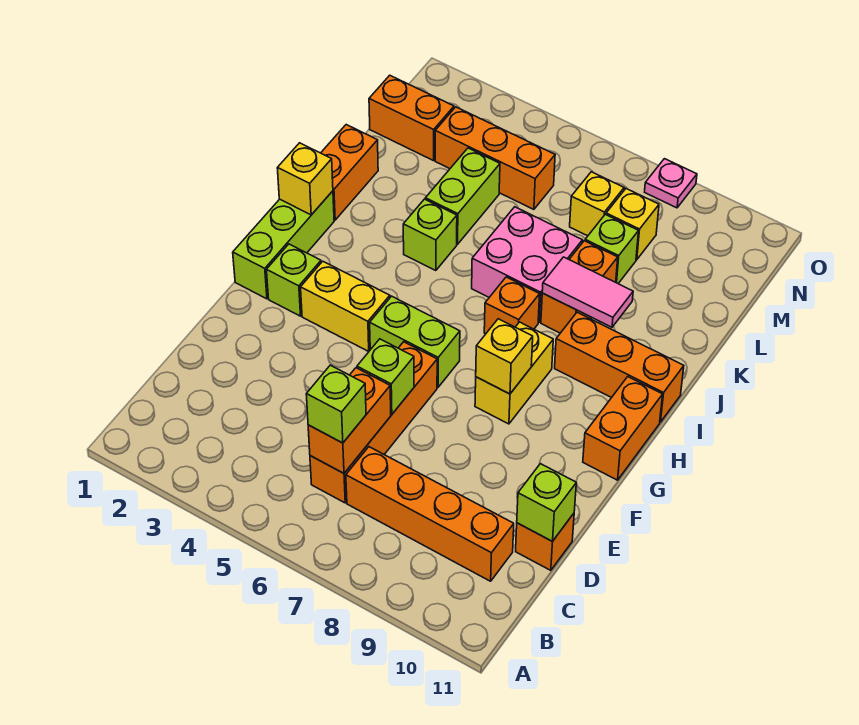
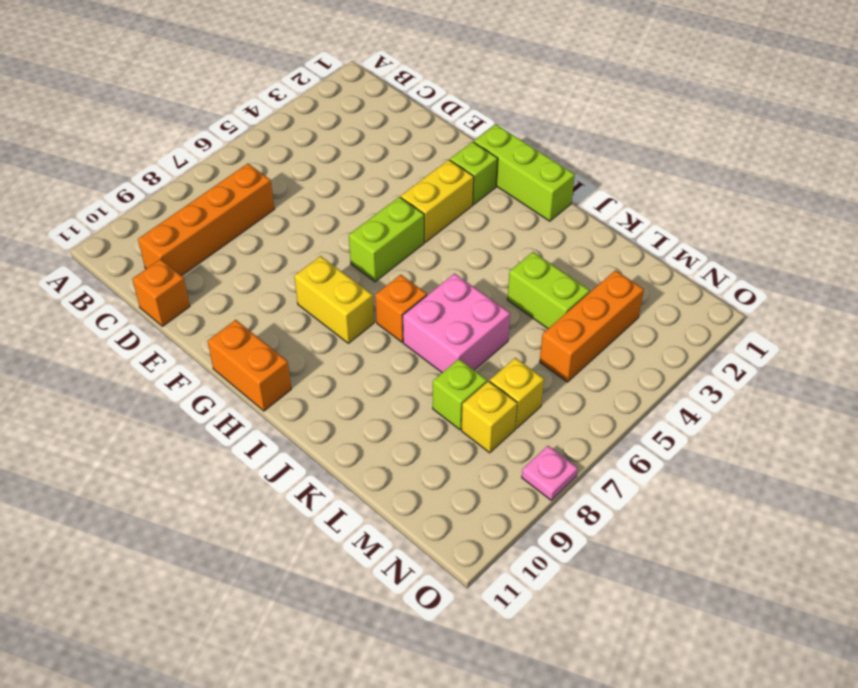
none -> orange brick C6:F6 level 1
none -> orange brick I9:I11 level 1
none -> orange brick J1:K1 level 1

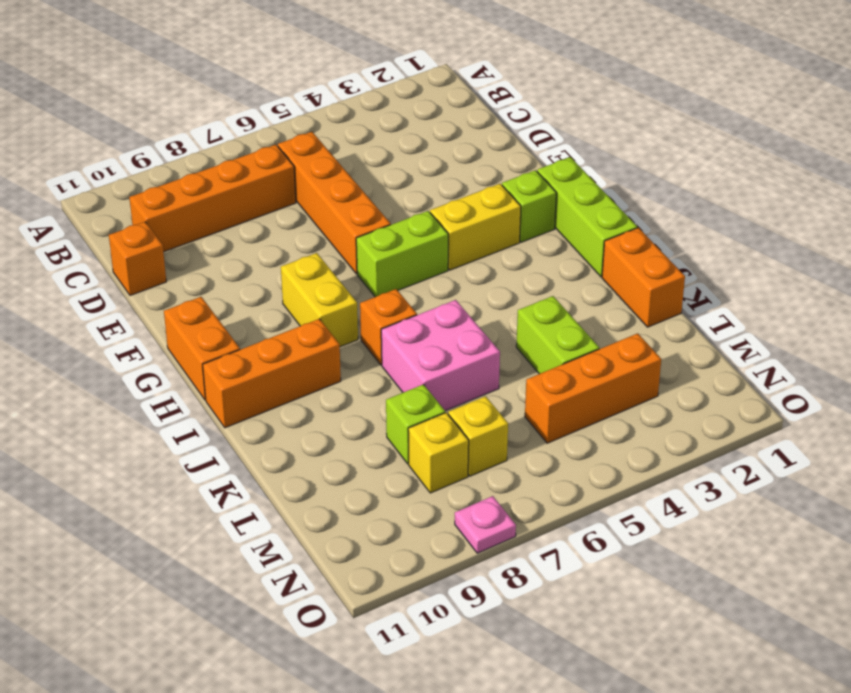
none -> lime brick J4 level 1
none -> orange brick J8:K8 level 1
none -> orange brick M1:M2 level 1

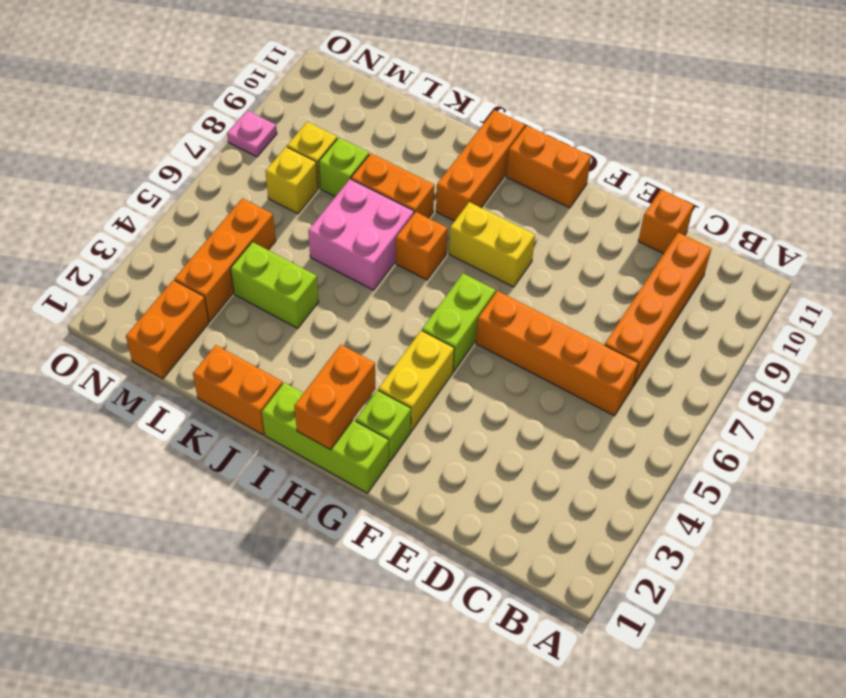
orange brick H1:H2 level 2 -> orange brick C6:D6 level 2
none -> lime brick J4 level 1
none -> lime brick D11 level 2
none -> lime brick E6 level 2

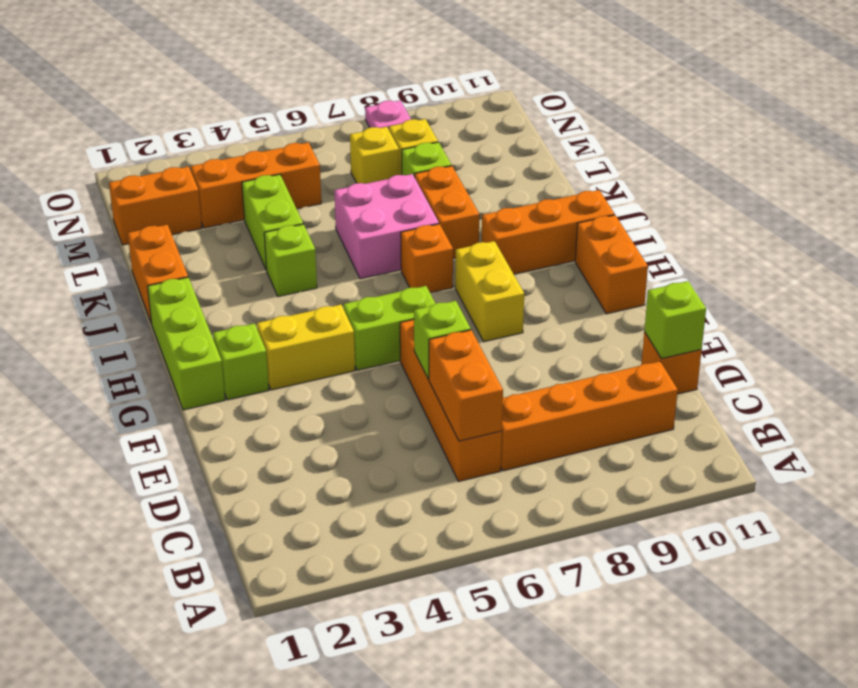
none -> yellow brick G8 level 2
none -> yellow brick I1 level 2
none -> pink tile J8:J9 level 2

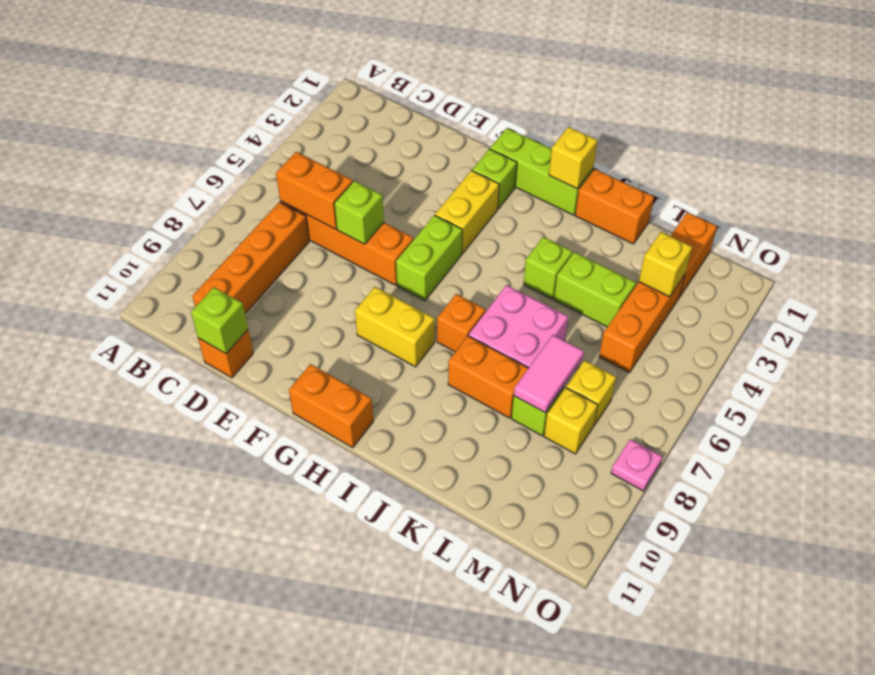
pink tile L7:L8 level 2 -> pink tile J8:J9 level 2
yellow brick M3 level 2 -> yellow brick G8 level 2
none -> orange brick I9:I11 level 1
none -> lime brick C6 level 3

